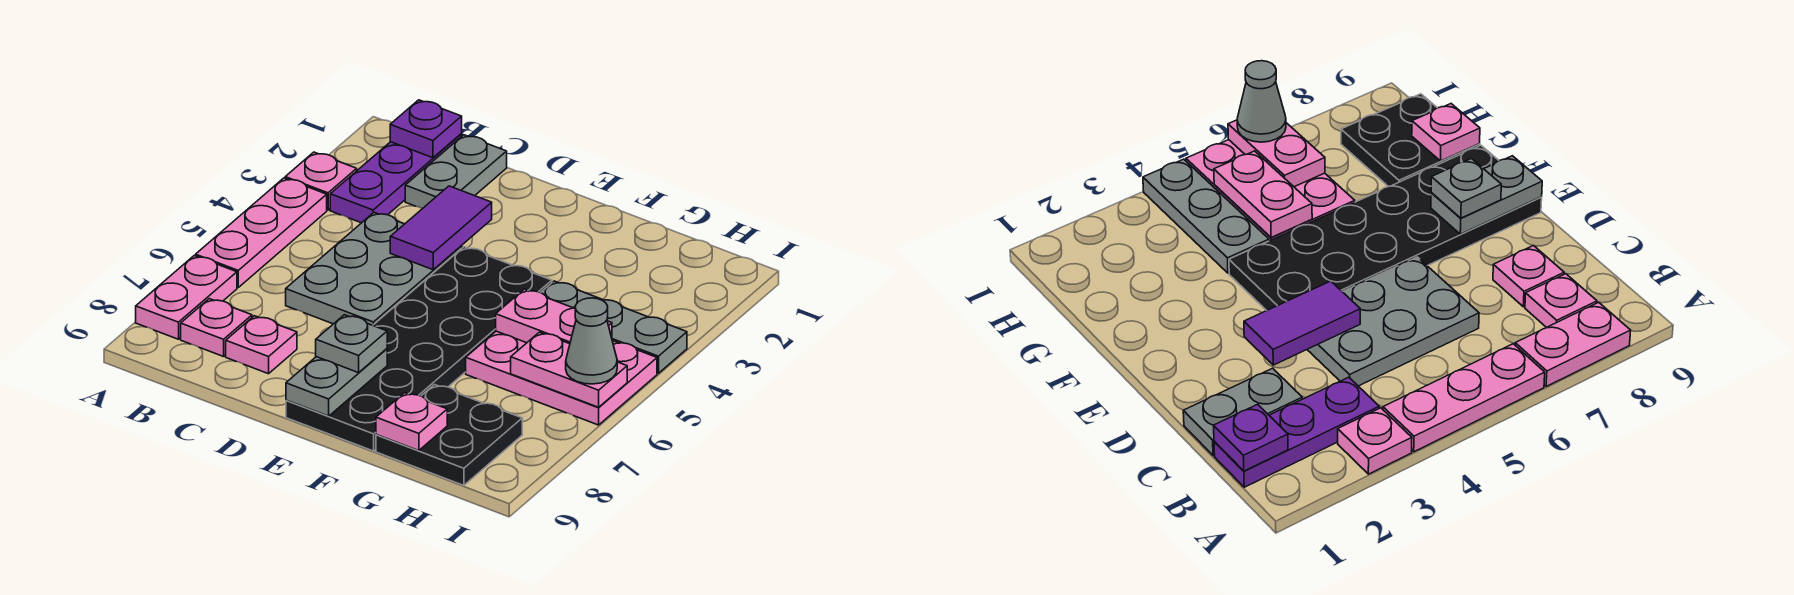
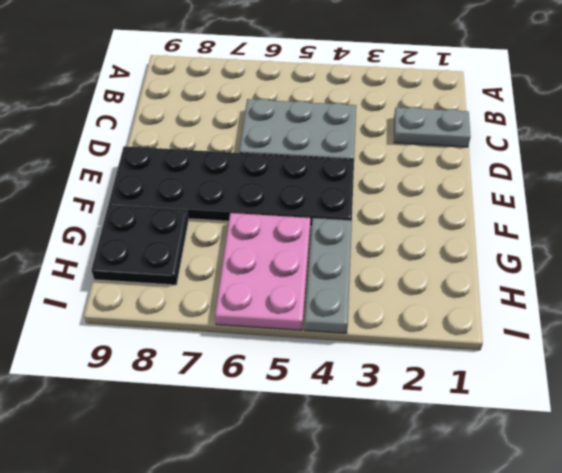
none -> pink plate A3 level 1
none -> pink plate A4:A6 level 1
none -> pink plate A7:A8 level 1

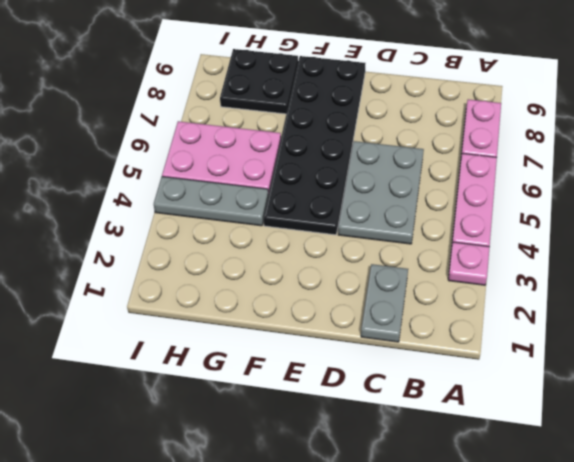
none -> purple plate B1:B3 level 1
none -> pink plate B8 level 1
none -> pink plate C8 level 1

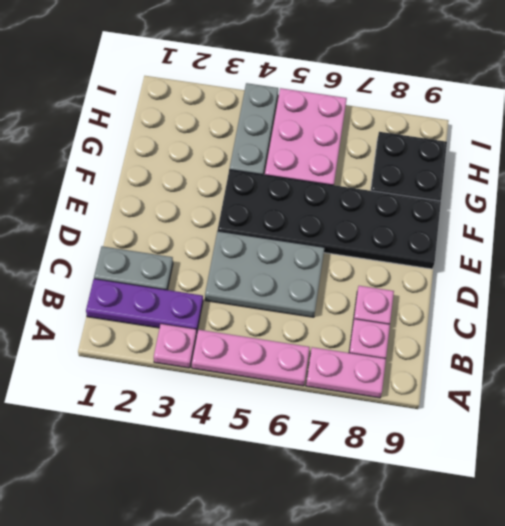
none -> purple plate B1 level 2
none -> purple tile D3:D4 level 2
none -> grey plate E8:E9 level 2

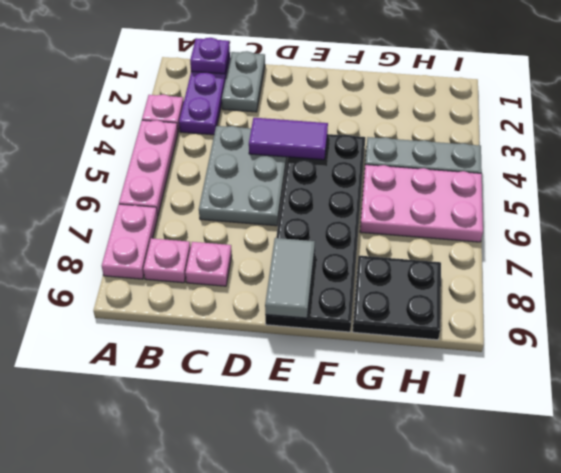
purple tile D4:E4 level 2 -> purple tile D3:D4 level 2
grey tile E8:E9 level 2 -> grey plate E8:E9 level 2
none -> pink plate G5:H5 level 2
none -> pink plate G9 level 2
none -> pink plate H6:I6 level 2

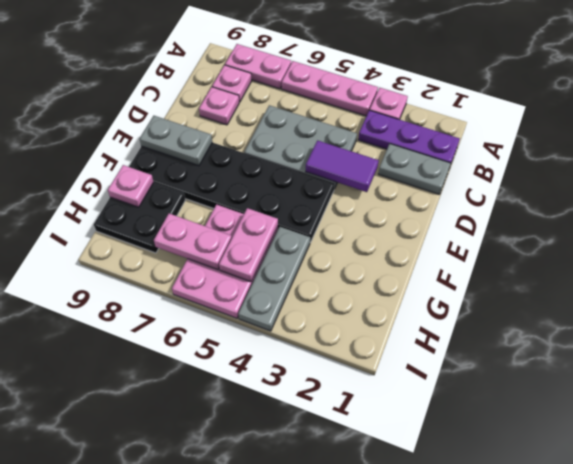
pink plate H6:H7 level 2 -> pink plate H6:I6 level 2
none -> purple plate B1 level 2
none -> grey plate E8 level 3
none -> grey cone I6 level 3

